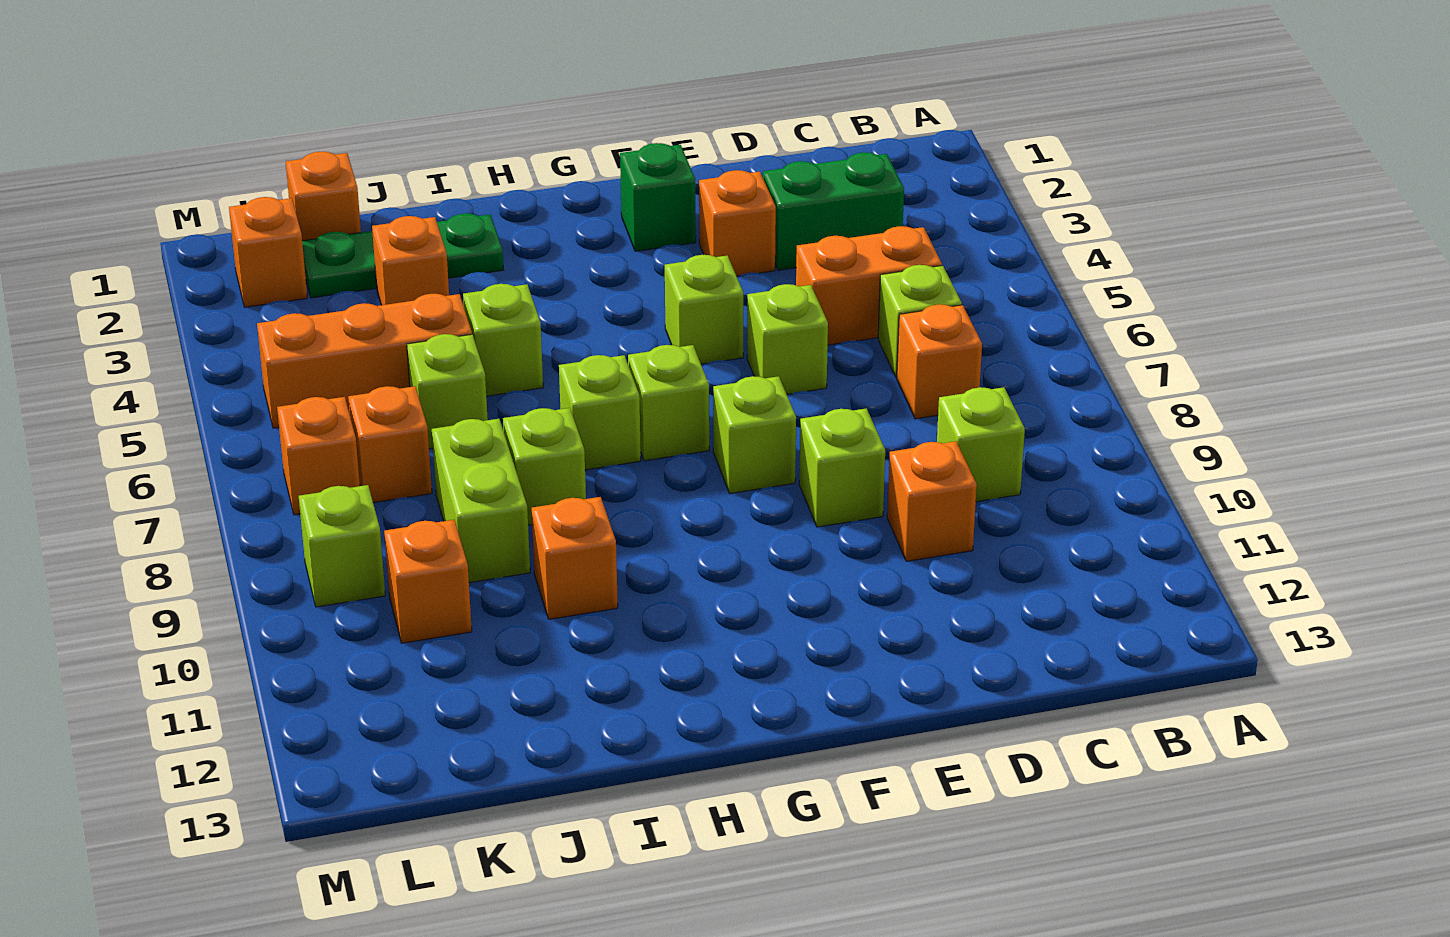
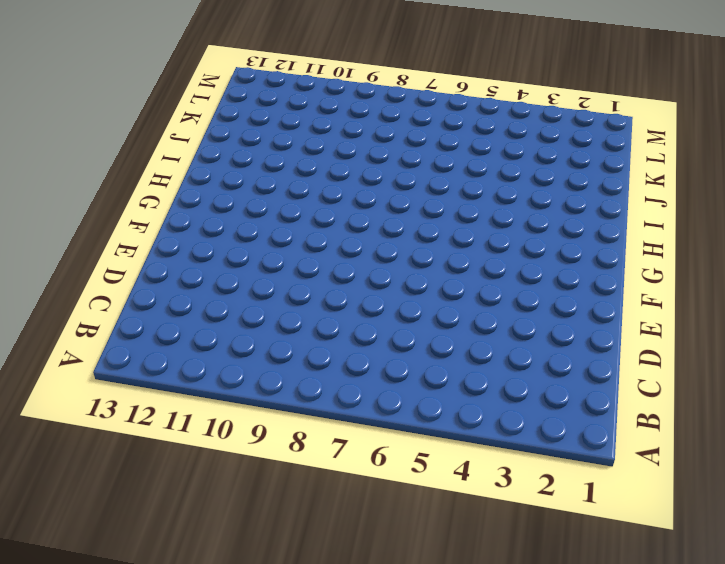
none -> green brick C3:D3 level 1
none -> orange brick C5:D5 level 1
none -> lime brick C6 level 1

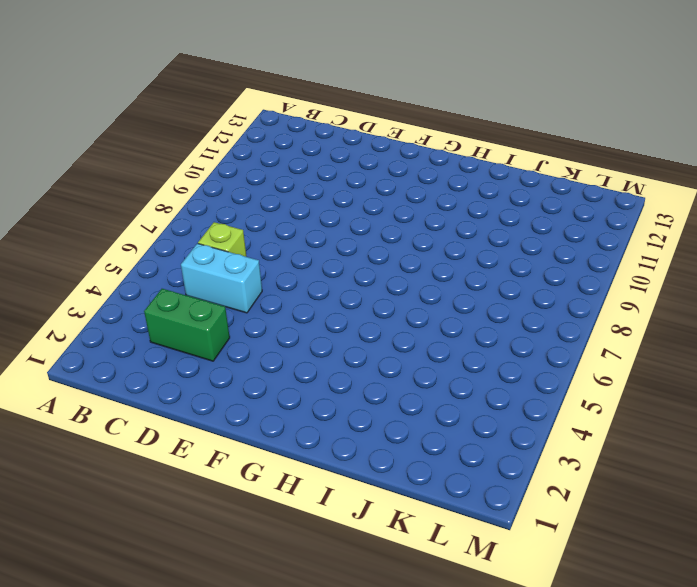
cyan brick C5:D5 level 1 -> orange brick C5:D5 level 1
none -> orange brick C7 level 1
none -> lime brick C9 level 1
none -> orange brick D10 level 1

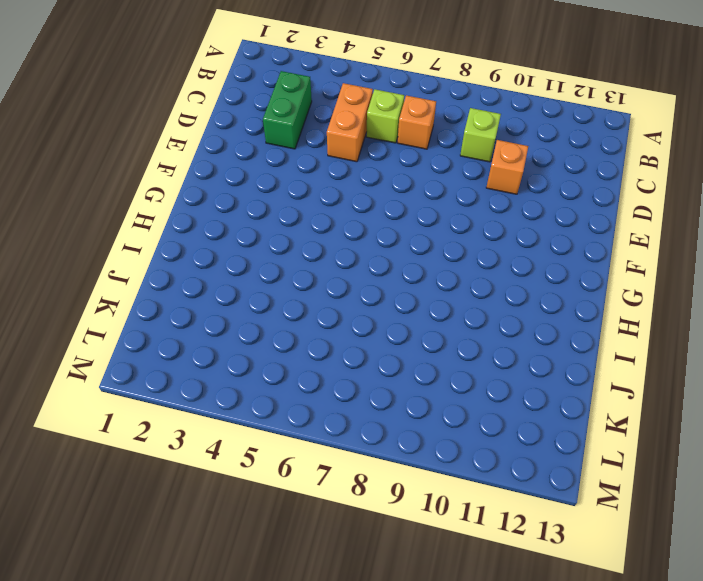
none -> orange brick E3 level 1
none -> lime brick E6 level 1
none -> lime brick E9 level 1

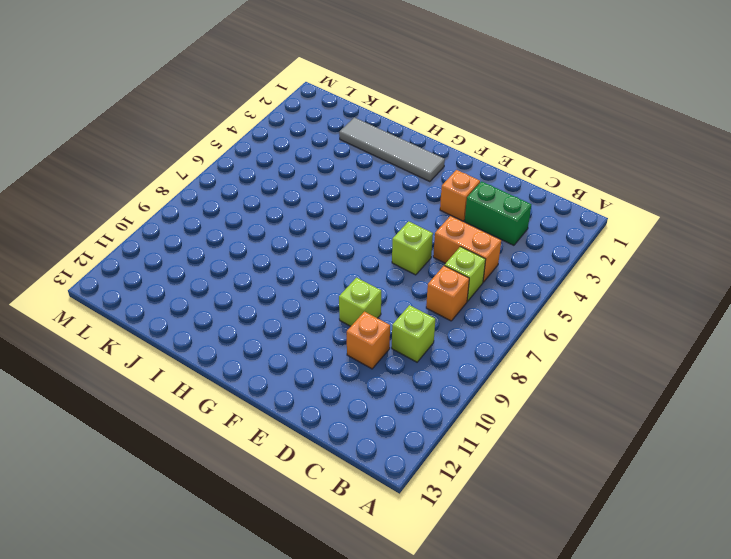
grey tile G2:J2 level 1 -> green plate I2:K2 level 1
none -> green brick F2 level 1
none -> lime brick F5 level 1
none -> lime brick F8 level 1

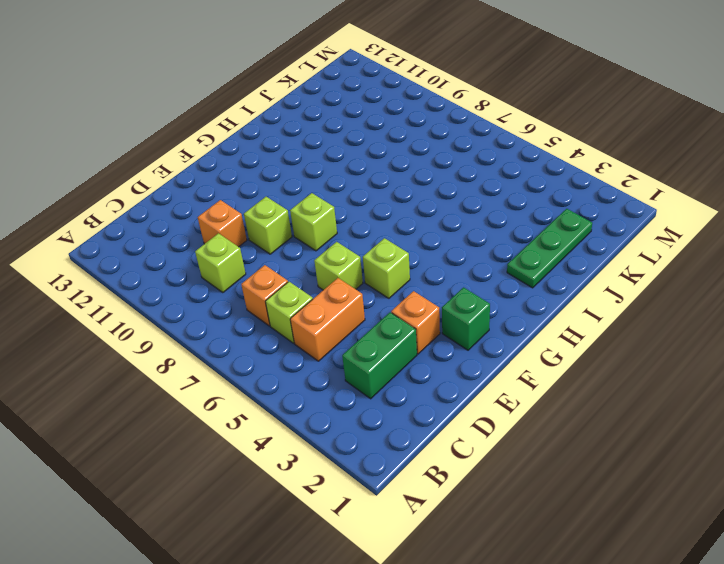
none -> lime brick G7 level 1
none -> lime brick H7 level 1
none -> lime brick I5 level 1

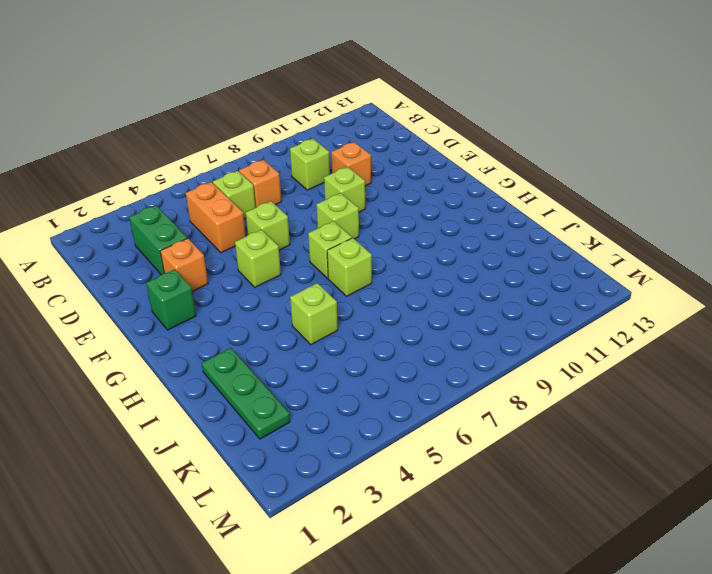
none -> lime brick I8 level 1
none -> orange brick I10 level 1
none -> orange brick J3 level 1

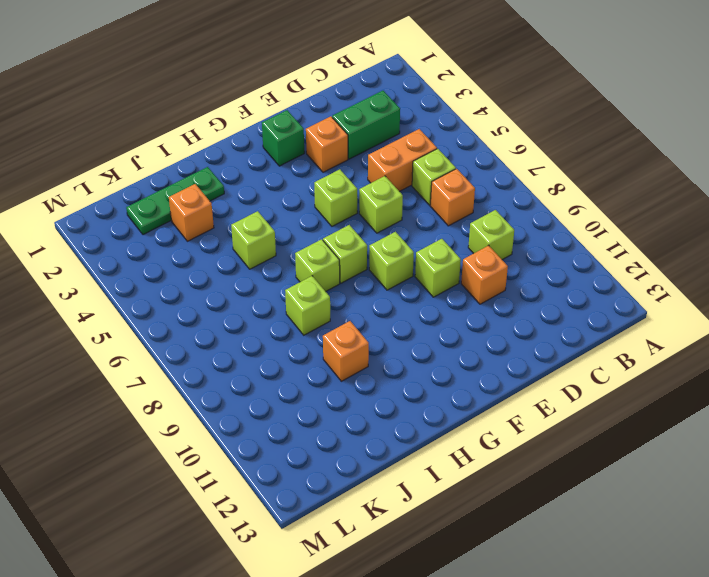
none -> orange brick J5:L5 level 1
none -> lime brick J6 level 1
none -> lime brick J8:J9 level 1

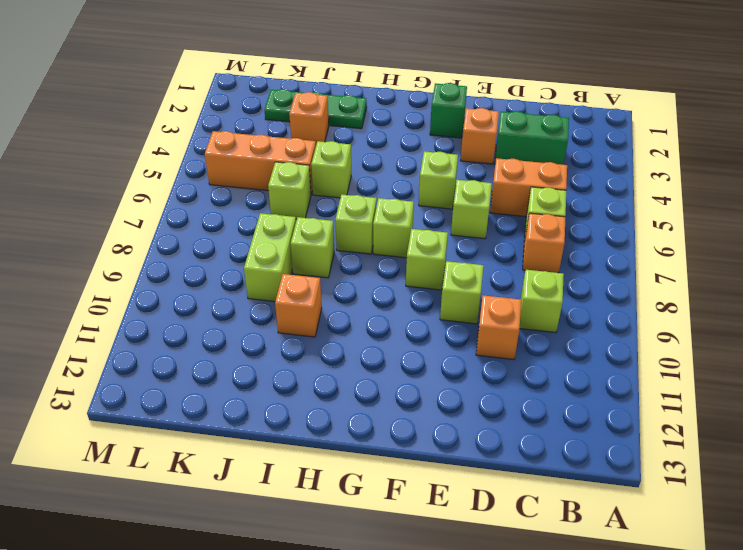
none -> orange brick K1 level 1
none -> orange brick K7 level 1
none -> orange brick K10 level 1

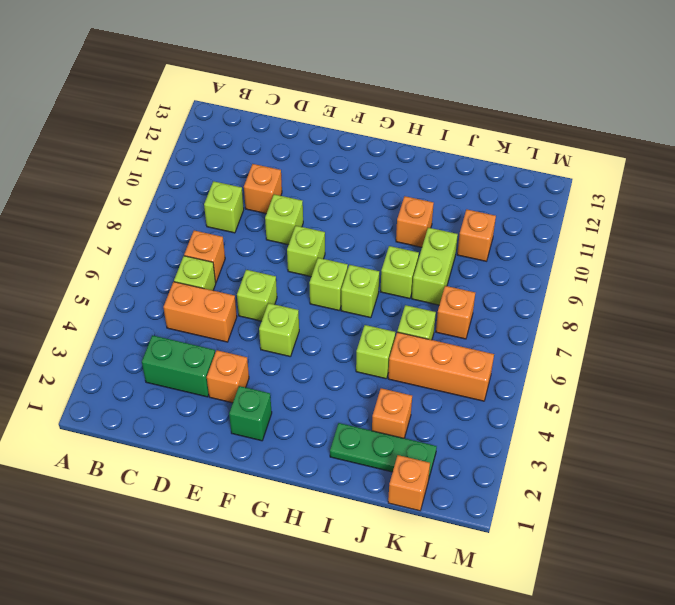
none -> orange brick L2 level 1
none -> orange brick L7 level 1
none -> lime brick L9 level 1

